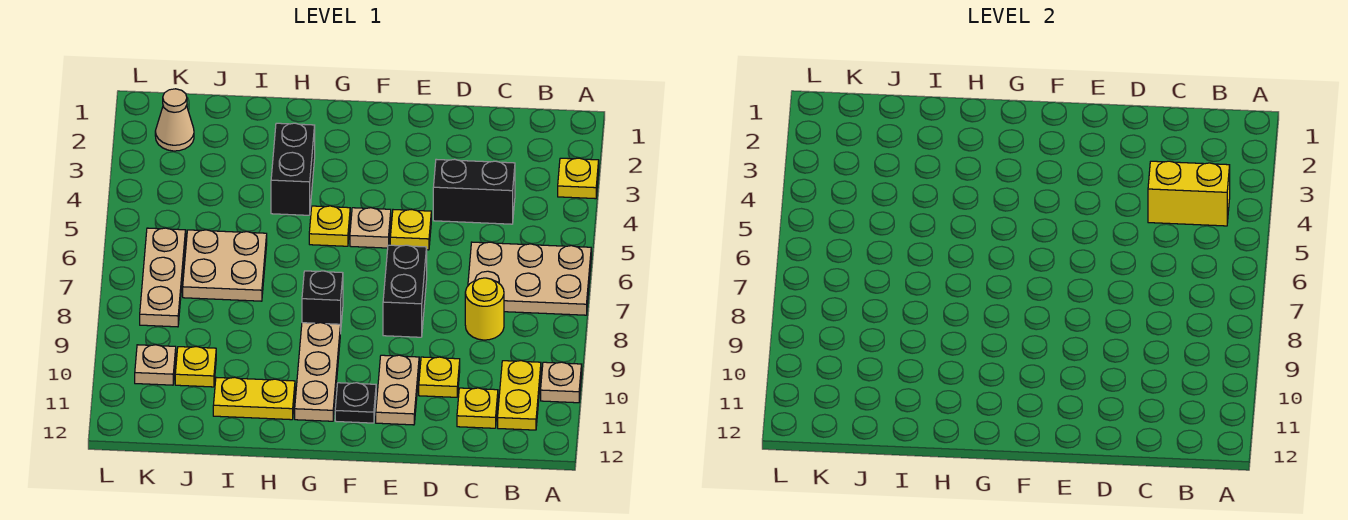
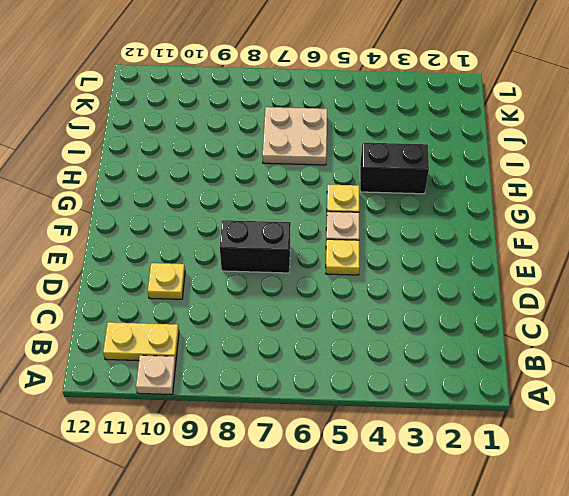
none -> yellow plate A3 level 1
none -> tan plate A6:C7 level 1
none -> black brick C4:D4 level 1

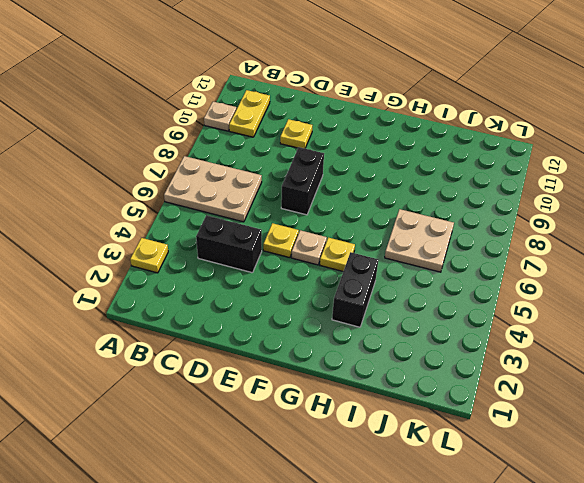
none -> yellow round brick C8 level 1
none -> yellow plate C11 level 1
none -> tan plate E10:E11 level 1

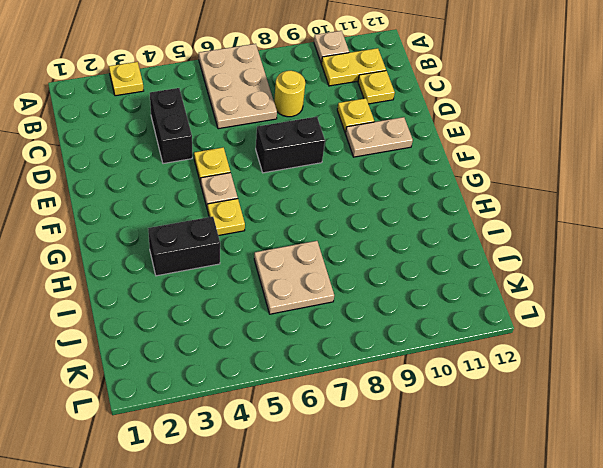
none -> black plate F11 level 1
none -> black brick G8 level 1
none -> tan plate G9:G11 level 1

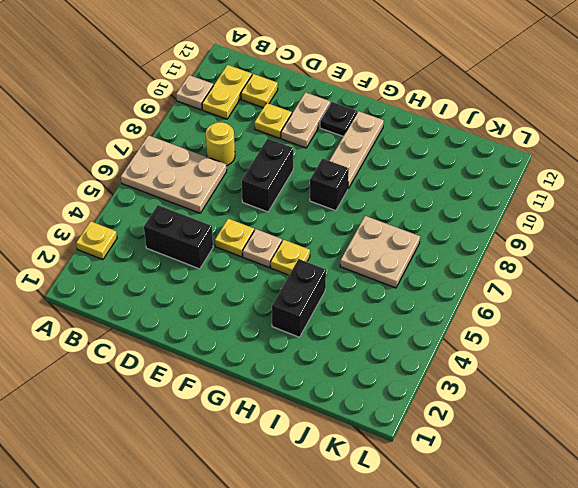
none -> yellow plate H11:I11 level 1
none -> yellow plate J10 level 1
none -> tan cone K2 level 1

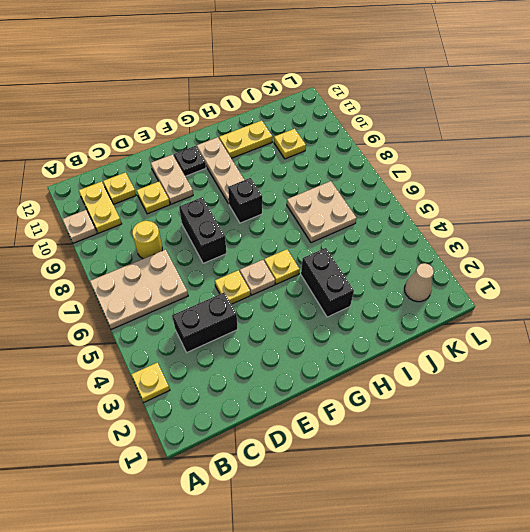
none -> tan plate K6:K8 level 1
none -> tan plate K10 level 1
none -> yellow brick B4:C4 level 2

